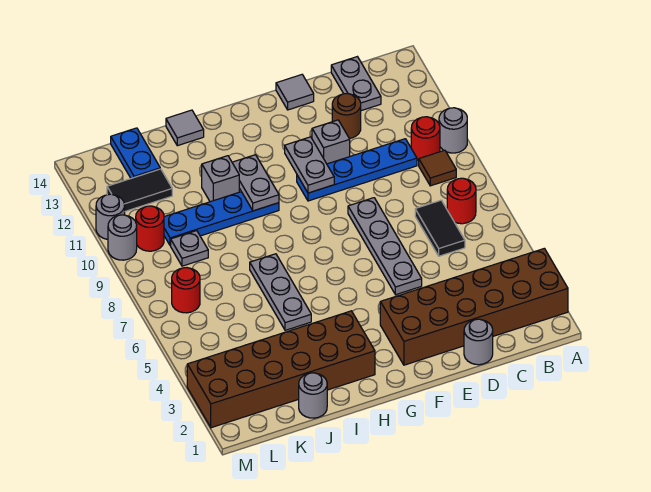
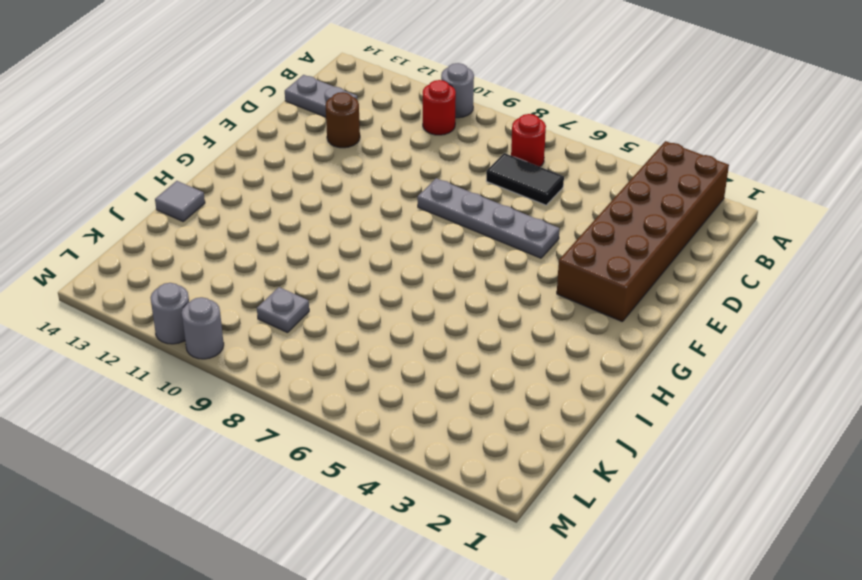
none -> brown tile B9 level 1
none -> blue plate C10:F10 level 1
none -> grey round brick D1 level 1

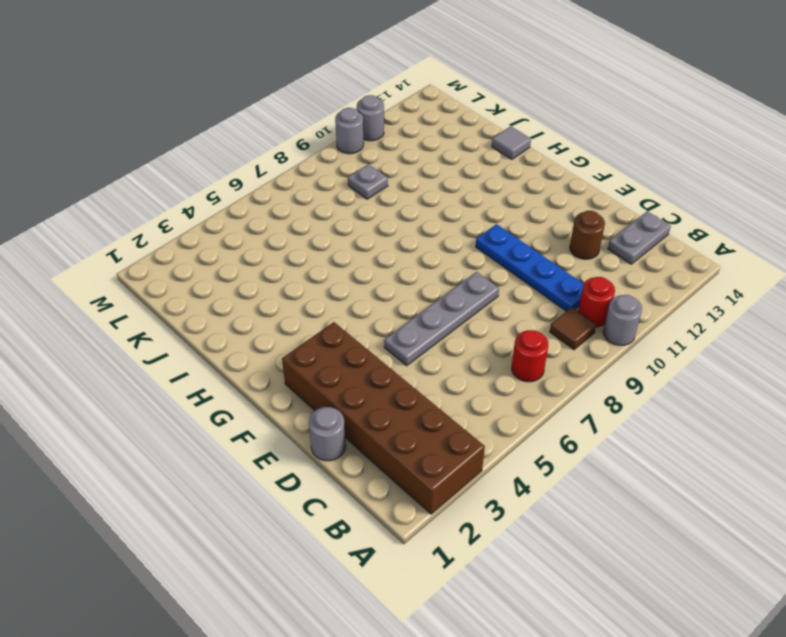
none -> black tile C6:C7 level 1
none -> grey brick E11 level 1
none -> grey tile E14 level 1

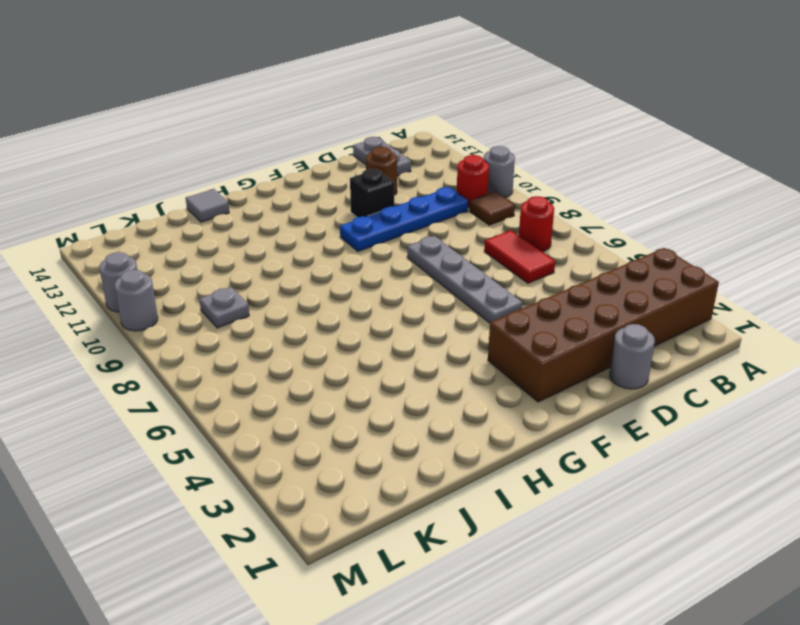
red tile C6:C7 level 1 -> black tile C6:C7 level 1
black brick E11 level 1 -> grey brick E11 level 1
none -> grey tile E14 level 1
none -> brown brick H2:M3 level 1
none -> blue plate H10:K10 level 1

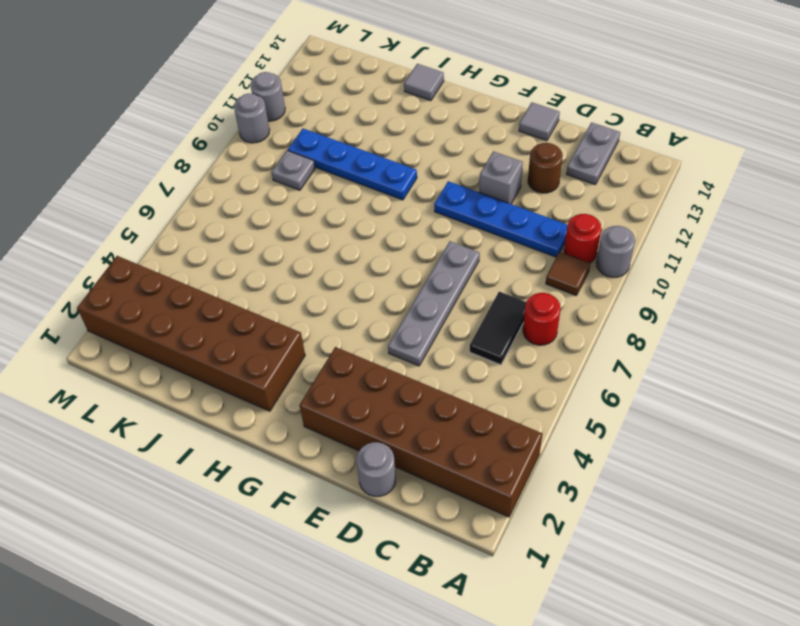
none -> grey plate I5:I7 level 1
none -> grey brick I11 level 1
none -> grey round brick J1 level 1

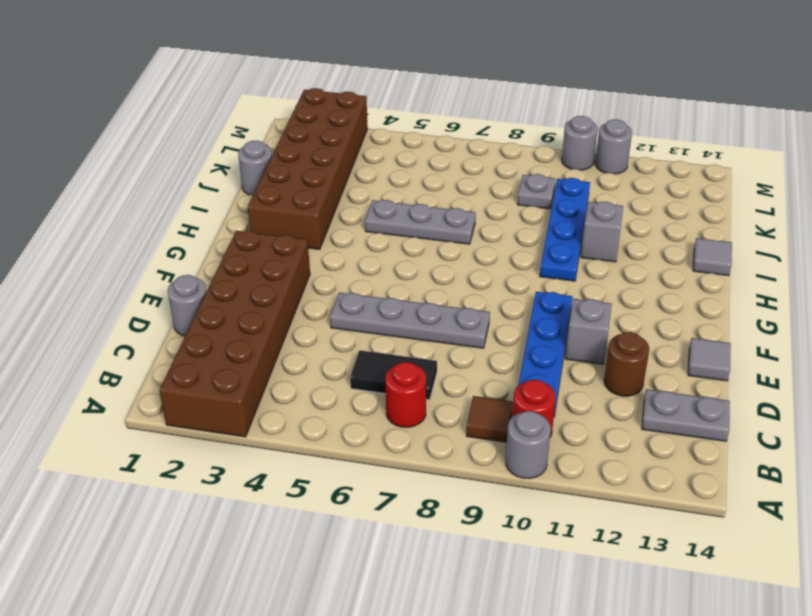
none -> black tile K12:L12 level 1
none -> blue plate K13:K14 level 1
none -> red round brick L7 level 1

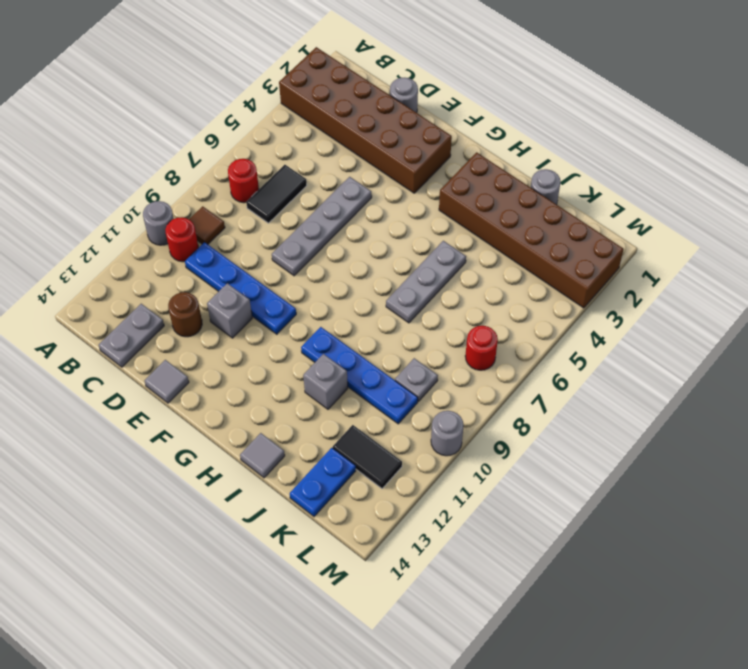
none -> red round brick L10 level 1
none -> grey round brick M11 level 1
none -> grey plate F10:F11 level 2

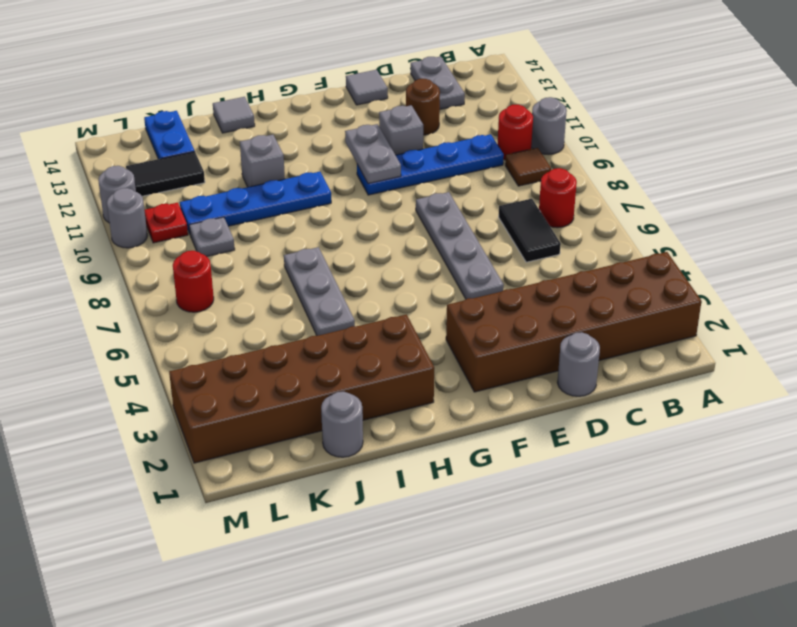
red plate L10 level 1 -> red round brick L10 level 1
none -> grey plate H10:H11 level 2

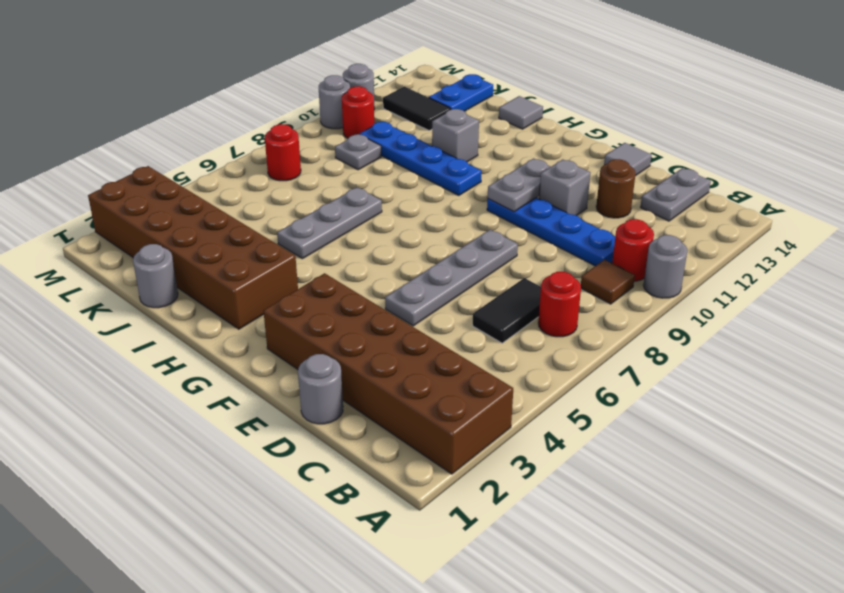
none -> grey plate H10:H11 level 2

